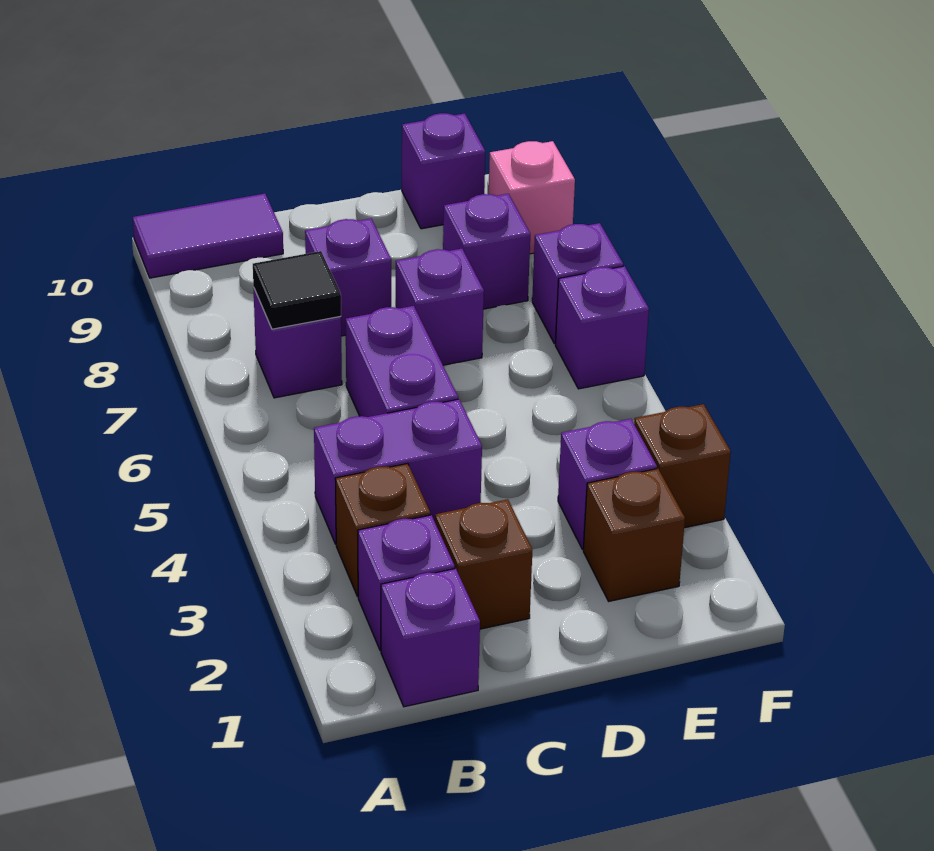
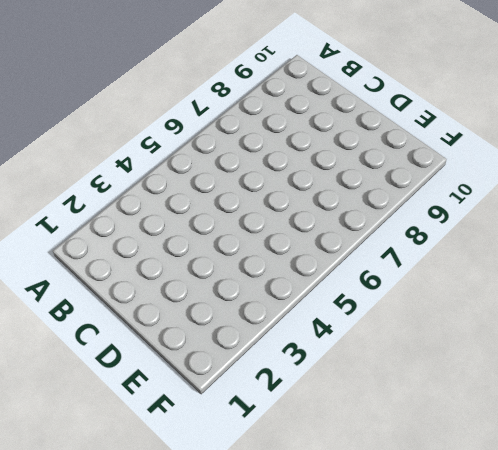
none -> purple tile A10:B10 level 1
none -> purple brick B1 level 1
none -> purple brick B2 level 1

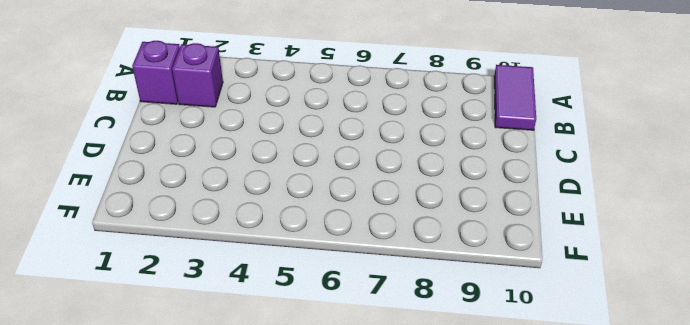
none -> brown brick B3 level 1
none -> purple brick B4:C4 level 1
none -> purple brick B7 level 1

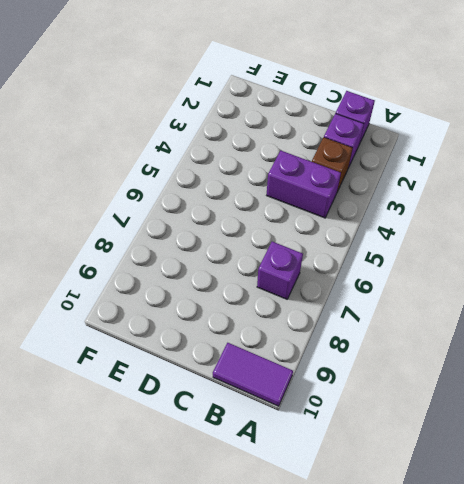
none -> brown brick C2 level 1
none -> purple brick C5:C6 level 1
none -> purple brick C8 level 1

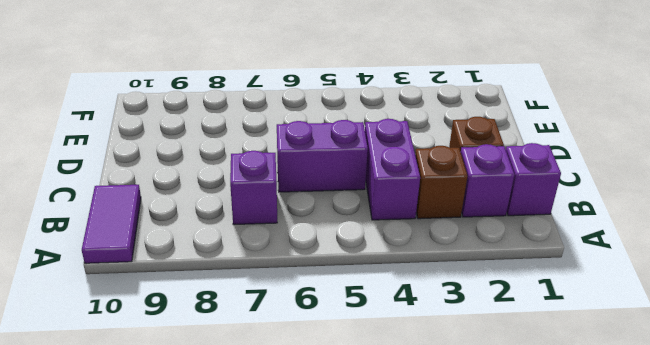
none -> purple brick C8 level 1
none -> purple brick D7 level 1
none -> brown brick E2 level 1

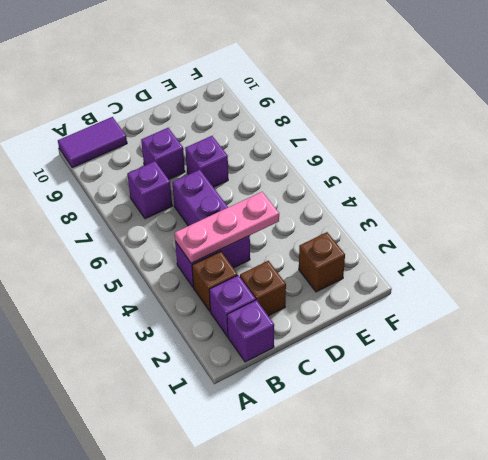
pink plate B4:D4 level 2 -> none
none -> purple brick E3 level 1
none -> purple brick E8 level 1
none -> purple brick E10 level 1

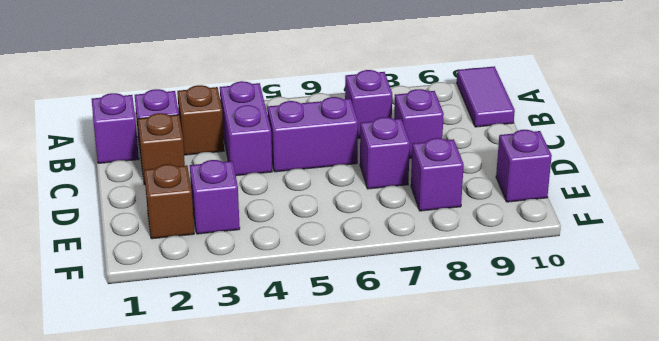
none -> brown brick F3 level 1
none -> purple brick F6 level 1
none -> purple brick F7 level 1

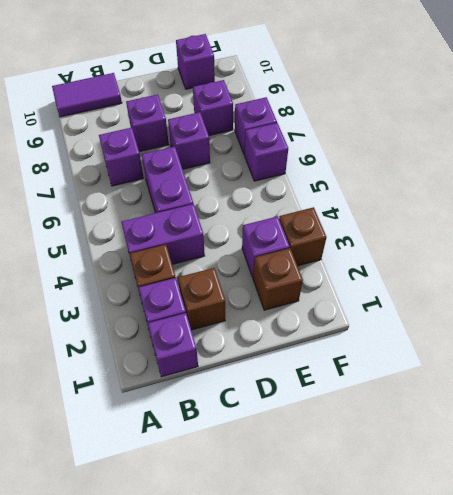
none -> pink brick F9 level 1
none -> black tile B7 level 2

